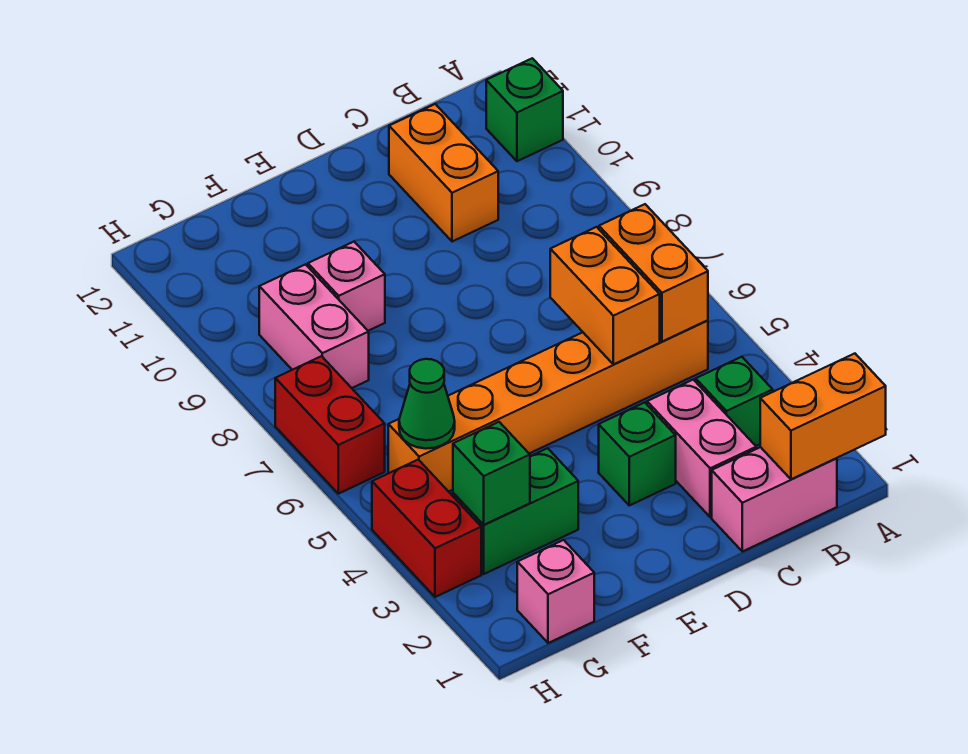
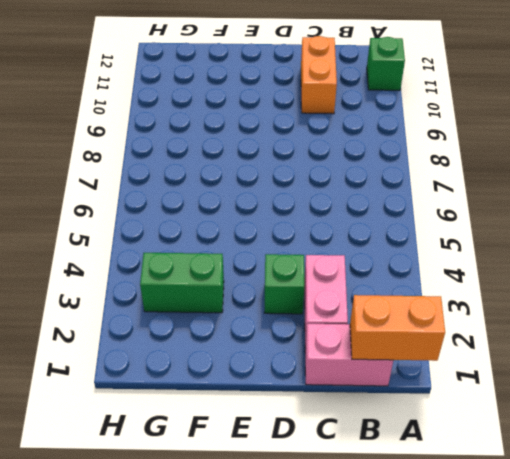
none -> green brick B3 level 1
none -> orange brick B5:G5 level 1
none -> pink brick F9 level 1

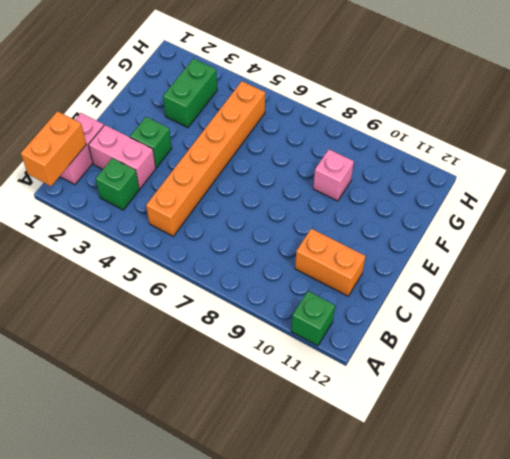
none -> pink brick G1 level 1
none -> pink brick G8:G9 level 1
none -> red brick H3:H4 level 1

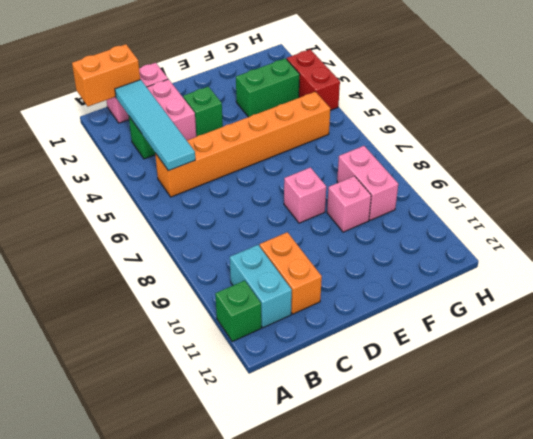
cyan tile B2:B5 level 2 -> orange brick B5:B6 level 2
cyan brick B10:B11 level 1 -> none
pink brick E8 level 1 -> pink brick G1 level 1
none -> red brick H6:H7 level 1
none -> orange brick C5:C6 level 2
none -> green brick G3 level 2

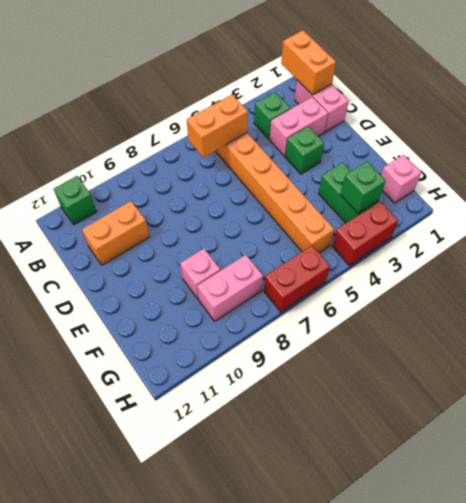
none -> orange brick C5:C6 level 2
none -> green cone G5 level 2

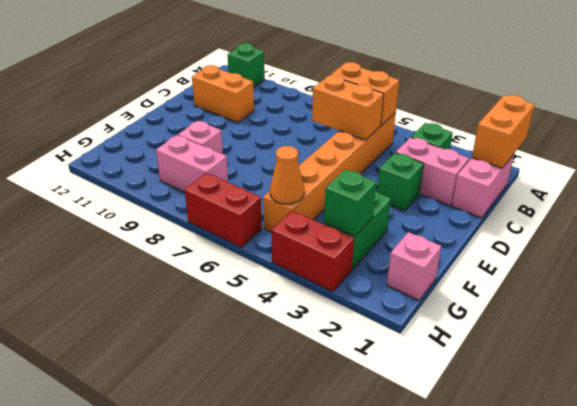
orange cone G5 level 2 -> green cone G5 level 2

